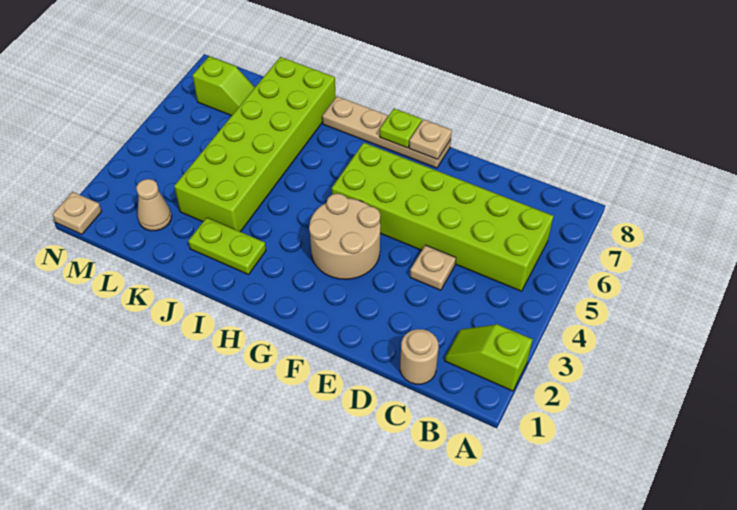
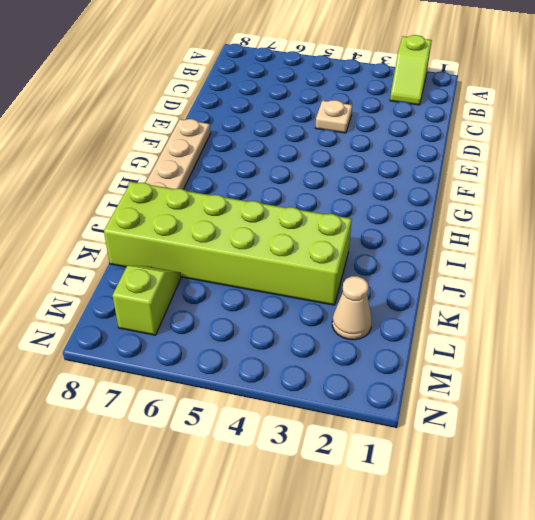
none -> lime brick B5:G6 level 1
none -> tan round brick C1 level 1
none -> tan round brick F3:G4 level 1

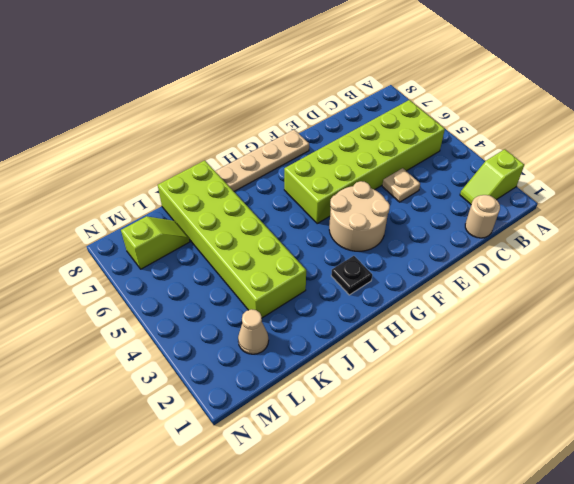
black plate H2 level 1 -> none
none -> lime plate I2:J2 level 1
none -> tan plate N1 level 1
none -> tan plate F8 level 2

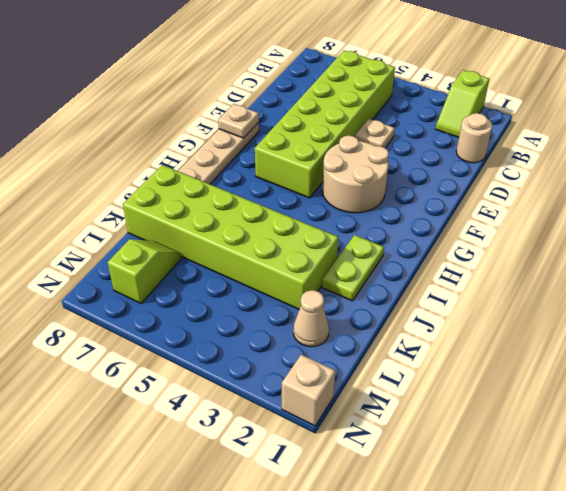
tan brick N1 level 1 -> tan plate N1 level 1
none -> lime plate G8 level 2

